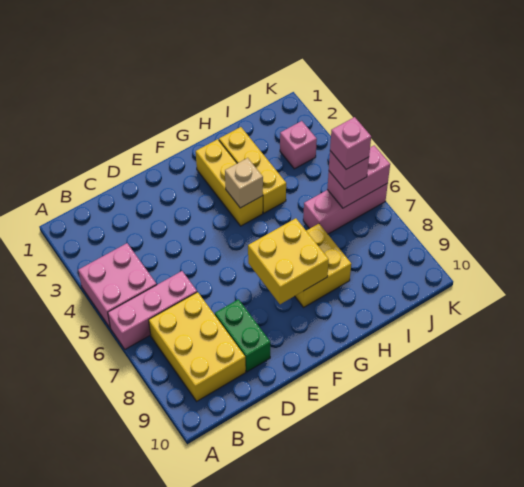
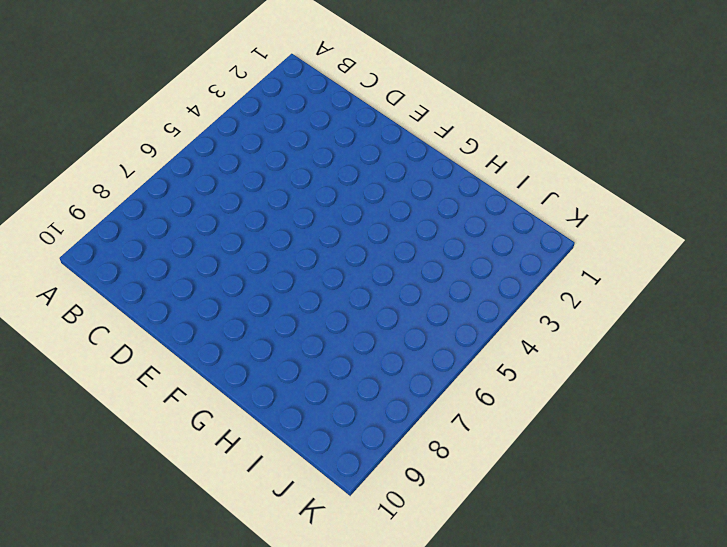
none -> pink brick A4:B5 level 1
none -> pink brick A6:C6 level 1
none -> yellow brick B7:C9 level 1

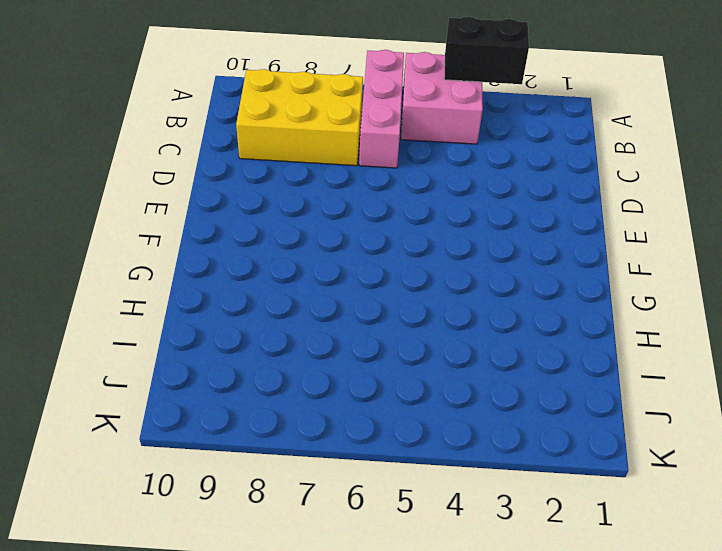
black brick A3:A4 level 2 -> none
none -> green brick D8:D9 level 1
none -> yellow brick G2:G4 level 1
none -> yellow brick G7:H8 level 1

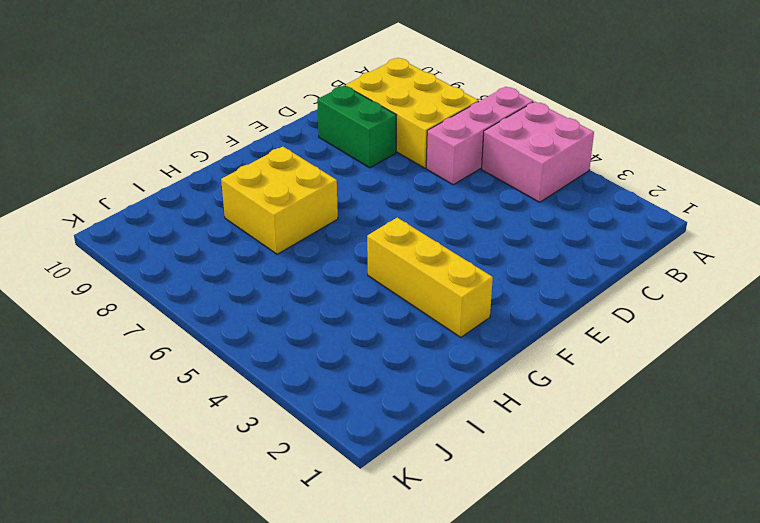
none -> yellow brick H2:H4 level 1
none -> pink brick I6:K6 level 1
none -> pink brick J3 level 1

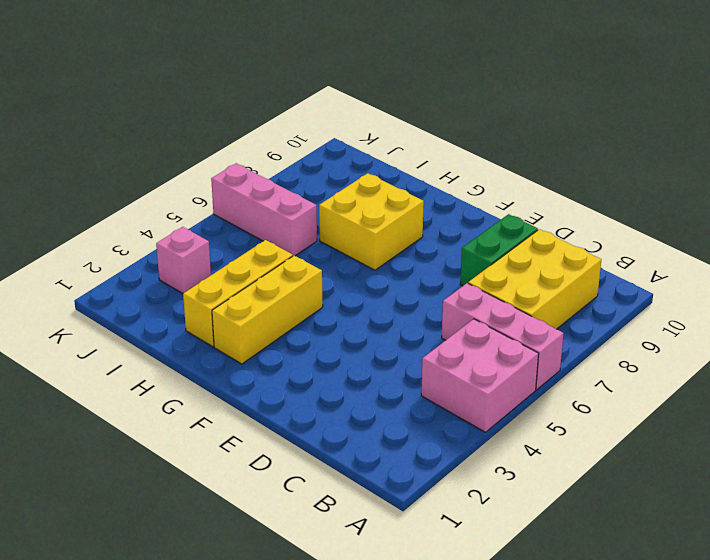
none -> yellow brick F7:G8 level 2
none -> tan brick G4 level 2
none -> pink brick J6:K6 level 2

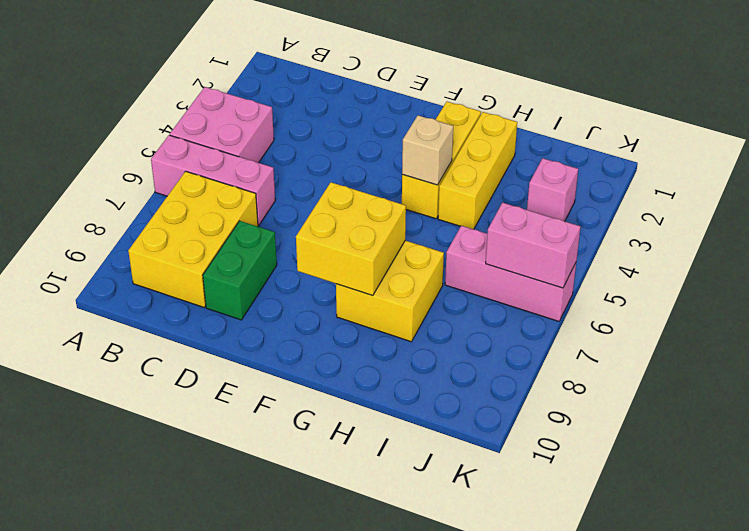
none -> pink brick J6 level 3
none -> pink brick J6 level 4

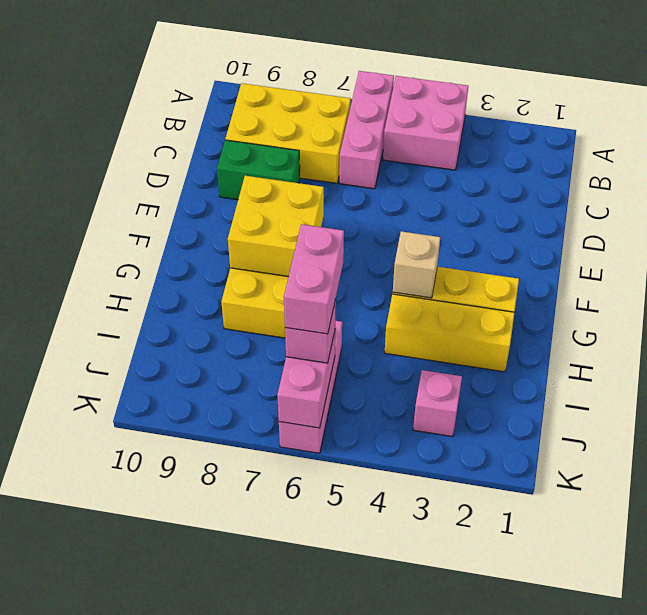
pink brick I6:J6 level 4 -> pink brick J6 level 4

